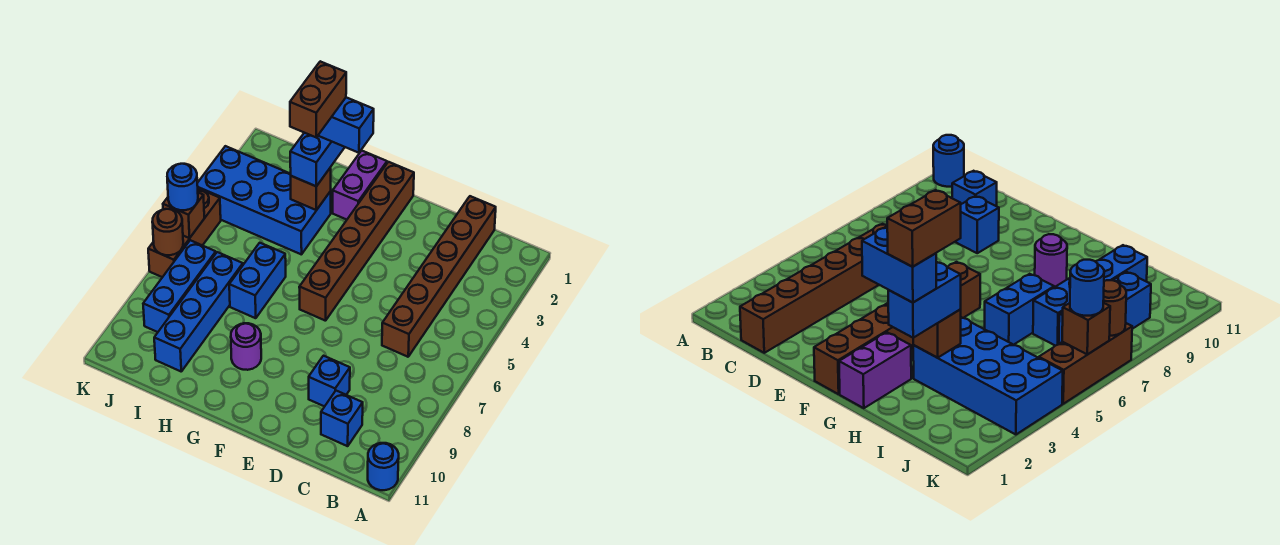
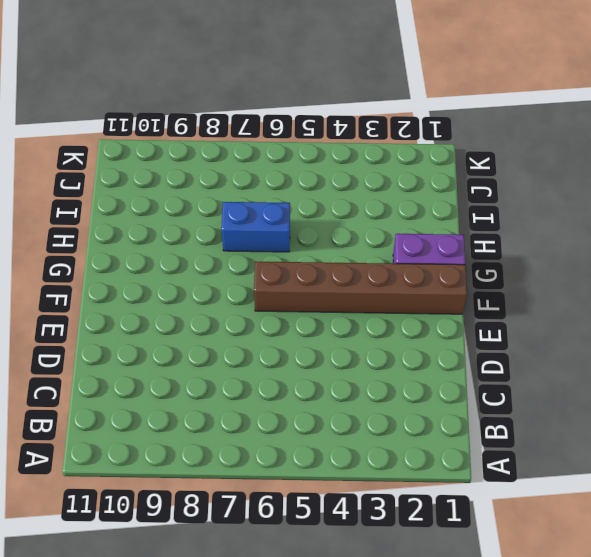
none -> blue round brick A11 level 1
none -> brown brick C1:C6 level 1
none -> blue brick C10 level 1

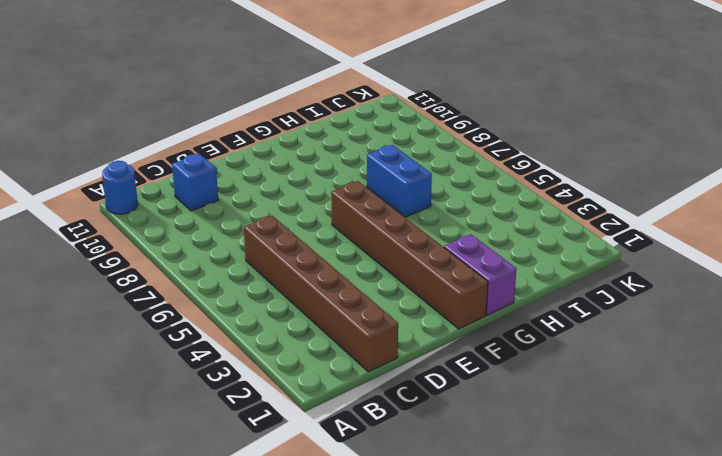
none -> blue brick D9 level 1
none -> purple round brick G9 level 1
none -> blue brick H3:K4 level 1

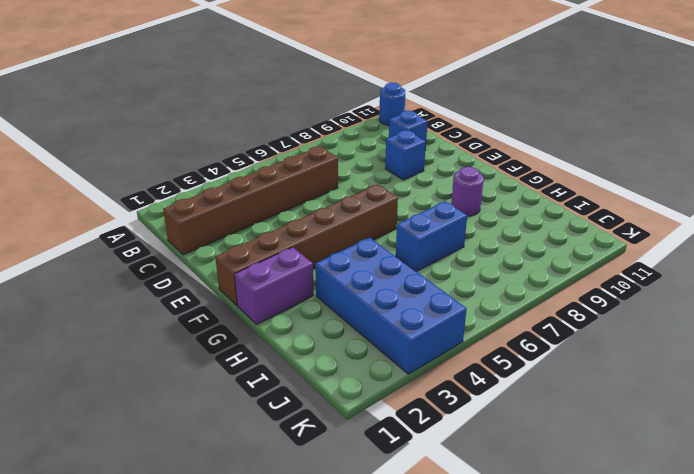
none -> blue brick I7:I10 level 1
none -> blue brick J7:J9 level 1
none -> brown brick K5:K7 level 1

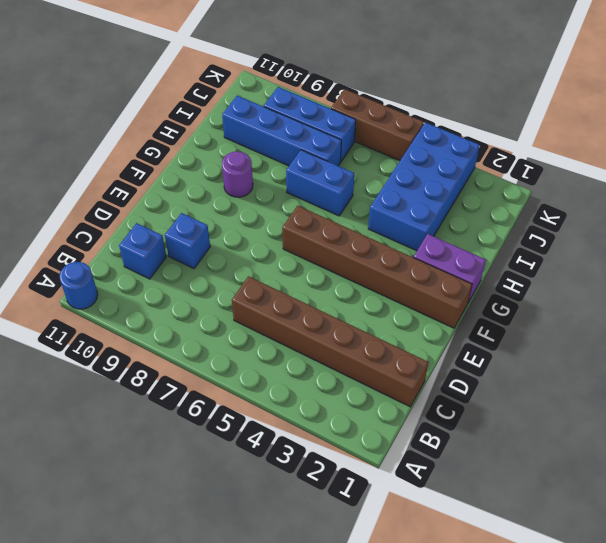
none -> brown brick H3 level 2
none -> brown brick K6 level 2
none -> brown round brick K7 level 2

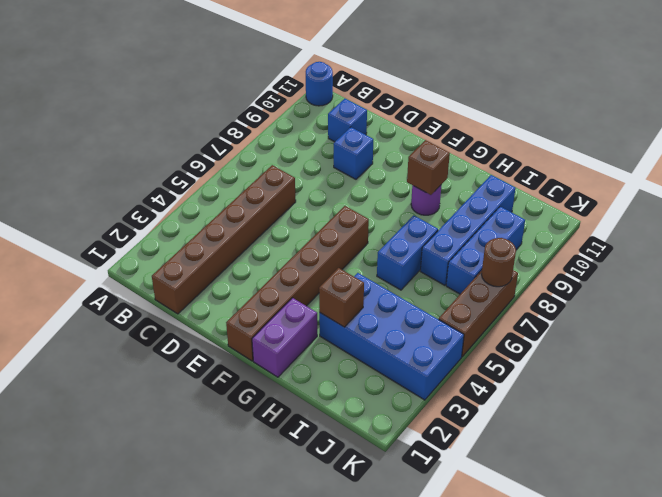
brown brick G9 level 2 -> brown brick K6 level 2
none -> blue brick H2:H3 level 3
none -> blue round brick K6 level 3
none -> blue brick G2:H2 level 4

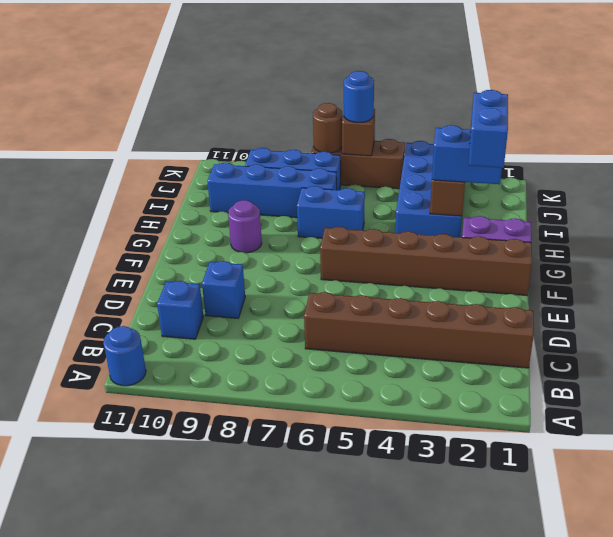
none -> brown brick H2:H3 level 5

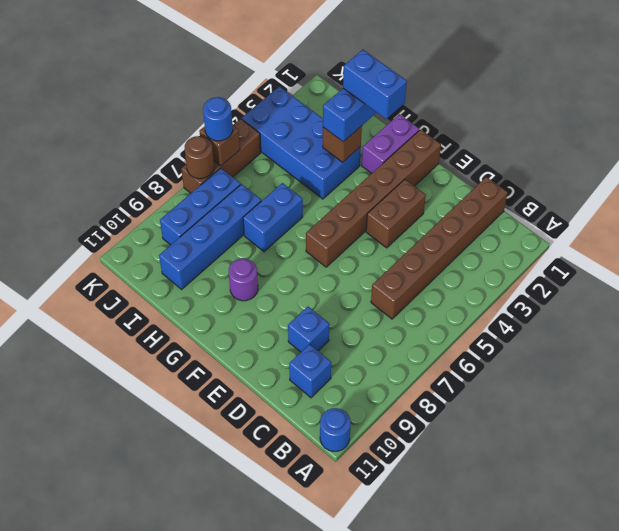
brown brick E3:E4 level 1 -> brown brick H2:H3 level 5

